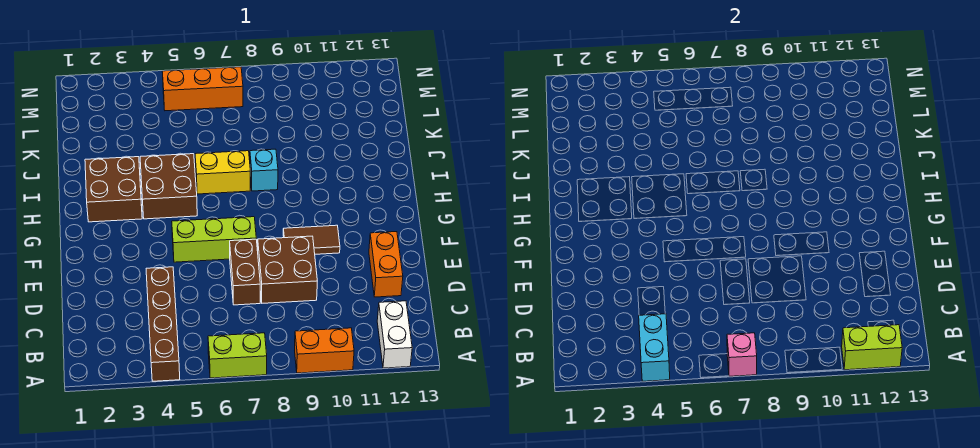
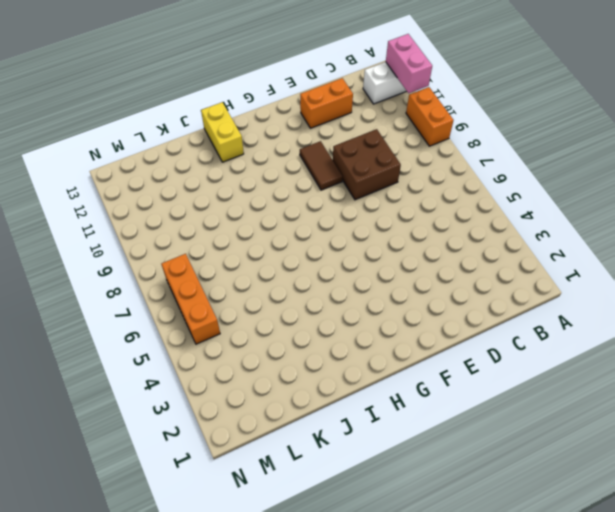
pink brick A11:A12 level 2 -> lime brick A11:A12 level 2
yellow brick I12:I13 level 1 -> yellow brick I6:I7 level 1
none -> brown brick A4:D4 level 1
none -> lime brick A6:A7 level 1
none -> brown brick D7:E7 level 1

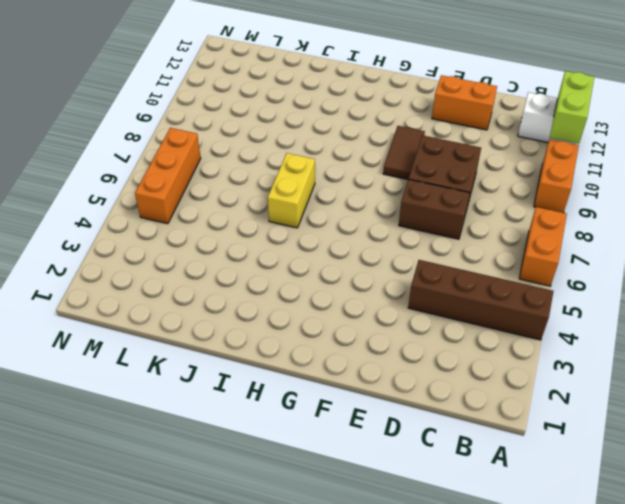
orange brick A6:A7 level 1 -> lime brick A6:A7 level 1
none -> lime brick F5:F7 level 1
none -> brown brick H2:I3 level 1
none -> brown brick H4:I5 level 1

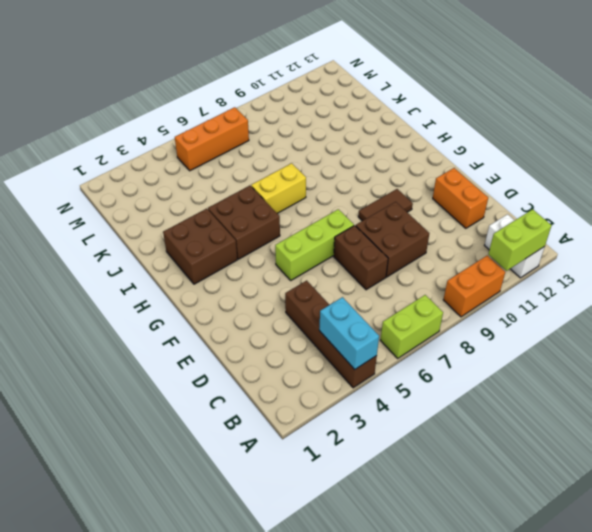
none -> cyan brick I8 level 1
none -> pink brick A7 level 2

